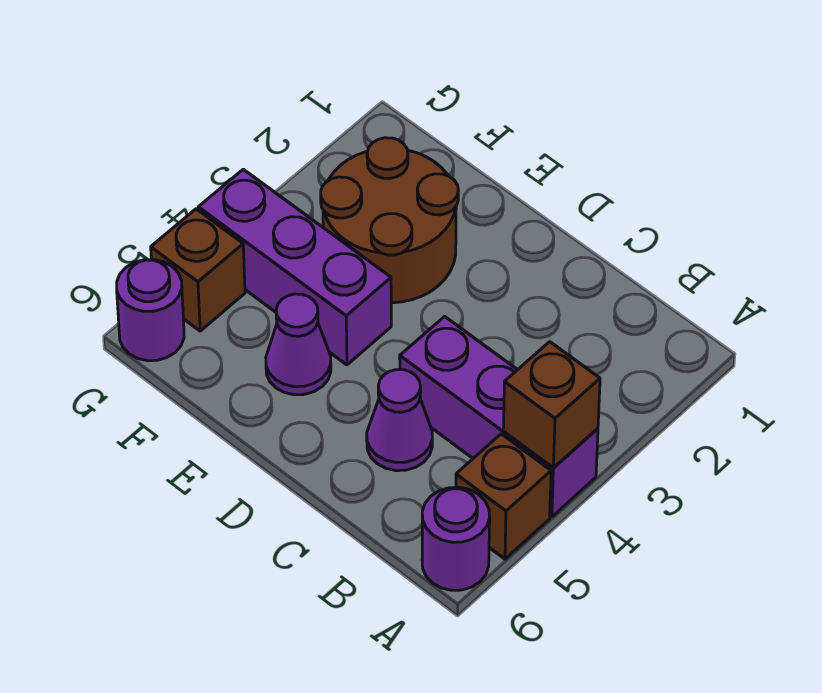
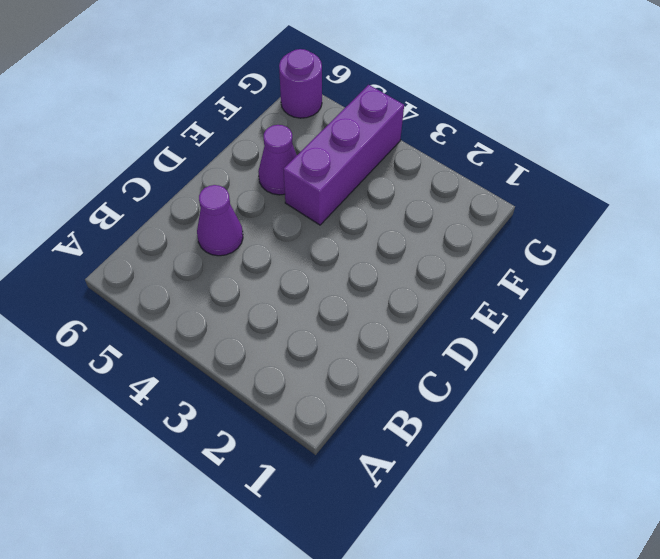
none -> purple brick A4:C4 level 1
none -> brown brick A5 level 1

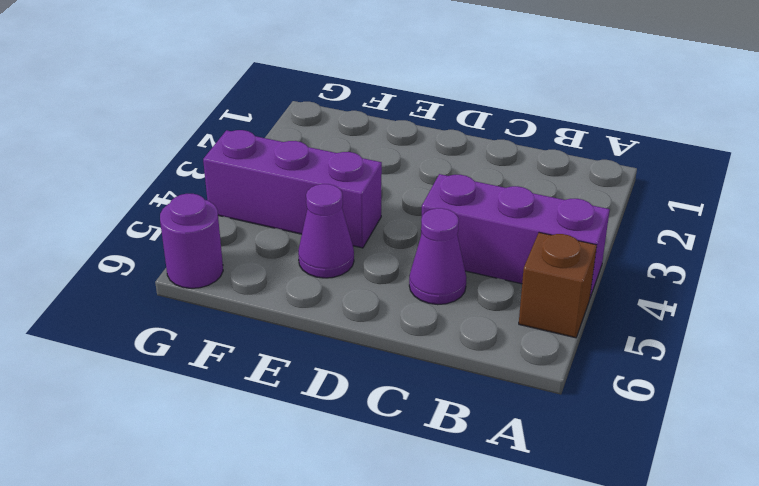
none -> purple round brick A6 level 1
none -> brown round brick E2:F3 level 1

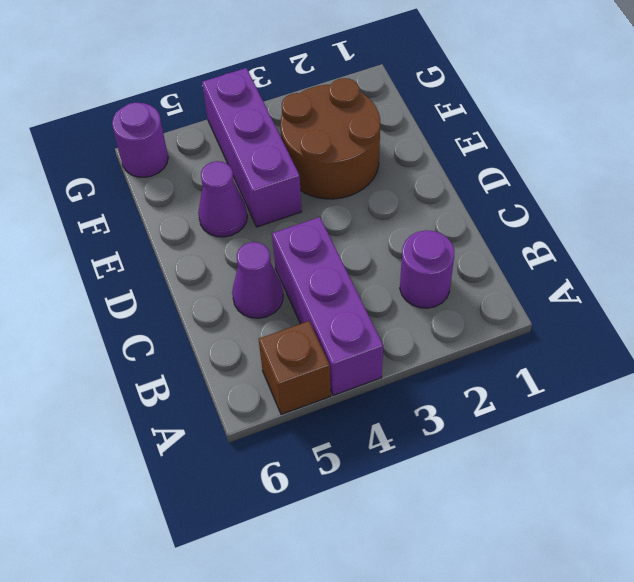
purple round brick B2 level 1 -> purple round brick A6 level 1
none -> brown brick G5 level 1
none -> brown brick A4 level 2

